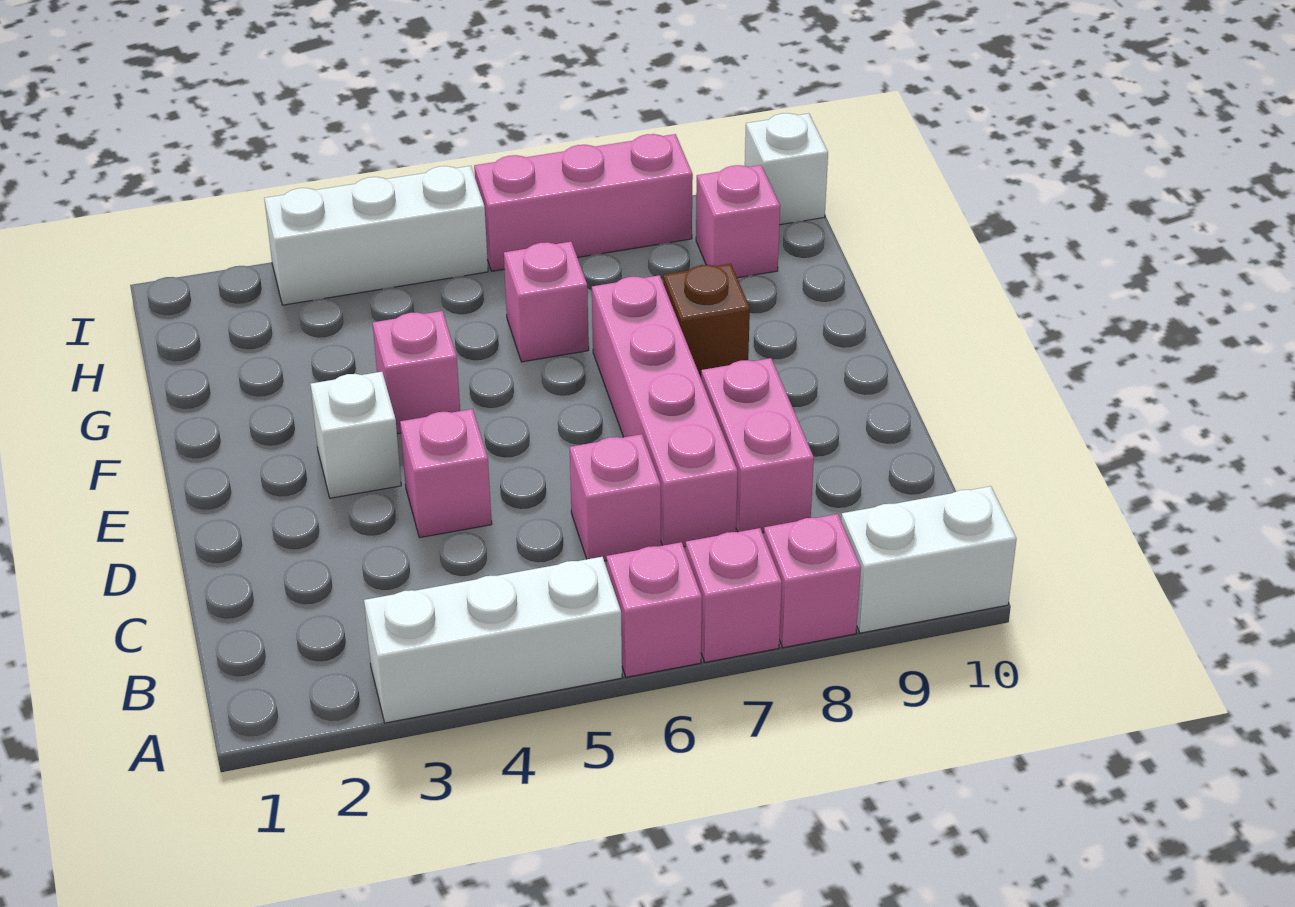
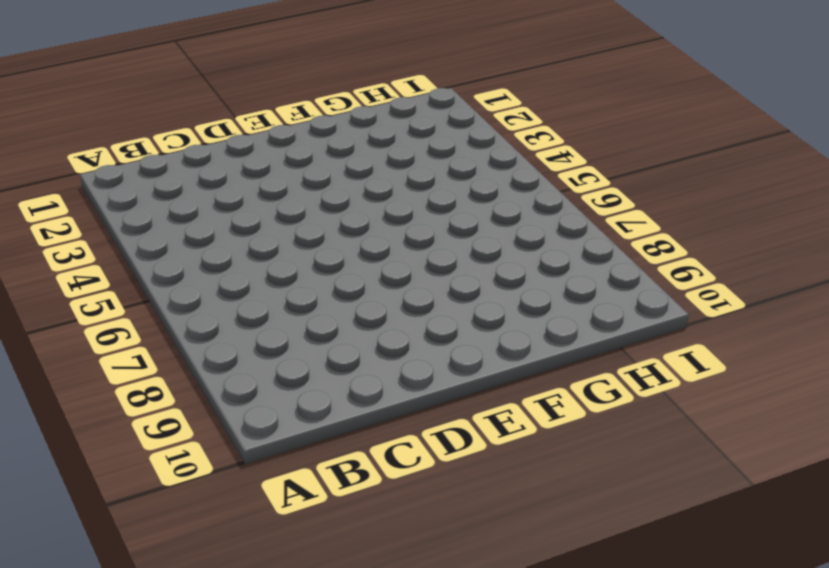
none -> white brick A3:A5 level 1
none -> pink brick A6 level 1
none -> pink brick A7 level 1

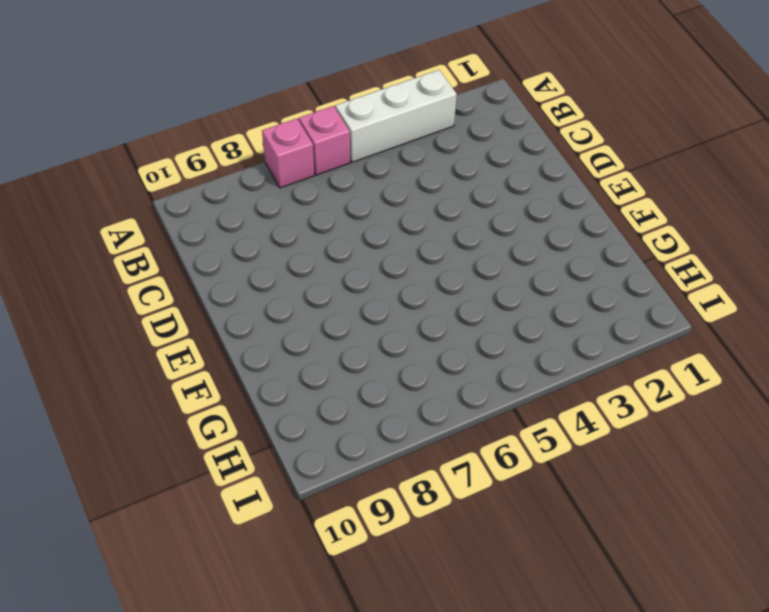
none -> pink brick A8 level 1
none -> white brick A9:A10 level 1
none -> pink brick C6 level 1

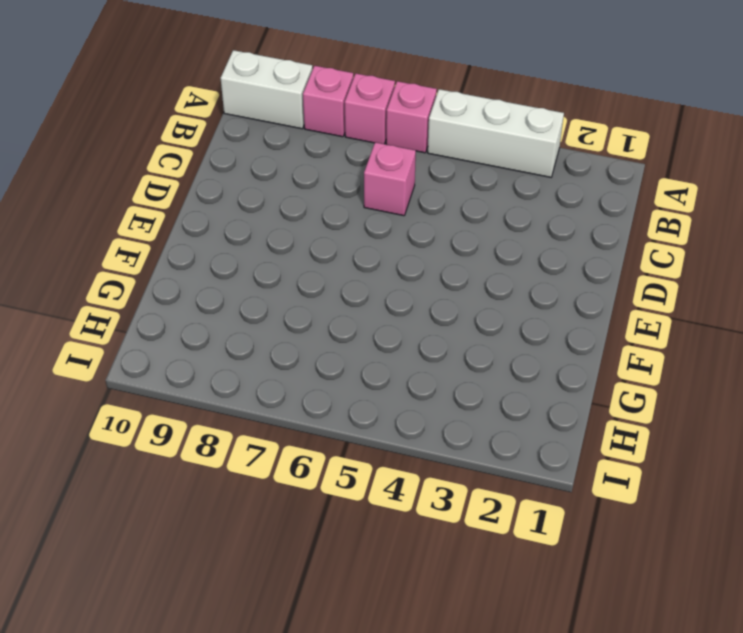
none -> pink brick C7:F7 level 1
none -> pink brick C8:D8 level 1
none -> pink brick D4 level 1

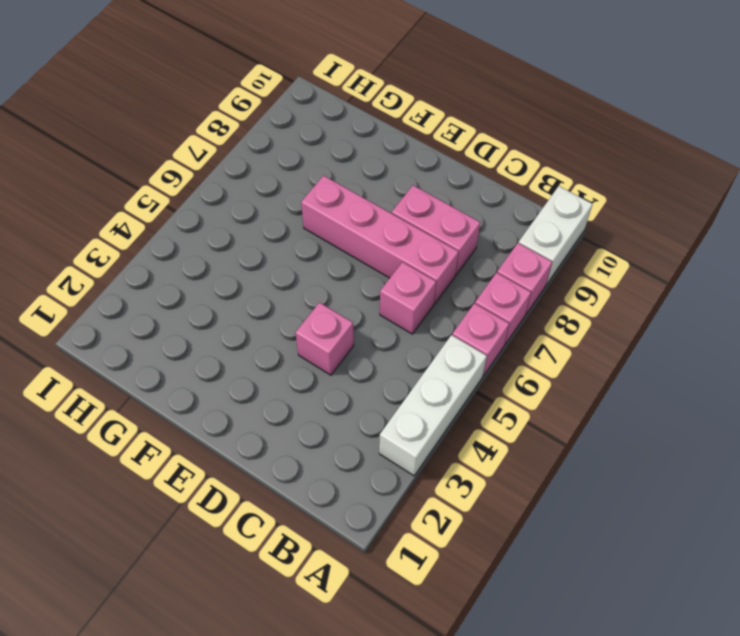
none -> white brick E3 level 1
none -> pink brick F4 level 1
none -> brown brick F8 level 1

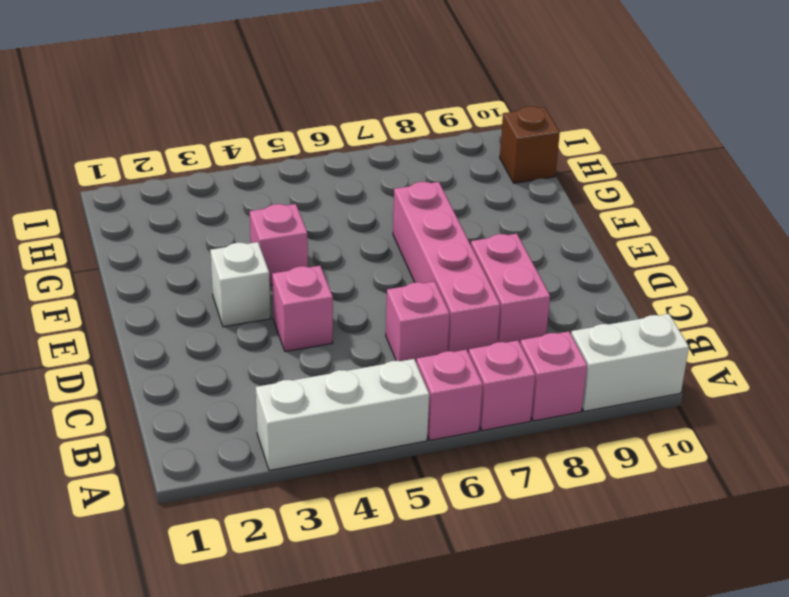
brown brick H10 level 1 -> brown brick F8 level 1
none -> pink brick G6 level 1
none -> pink brick H9 level 1
none -> white brick I3:I5 level 1

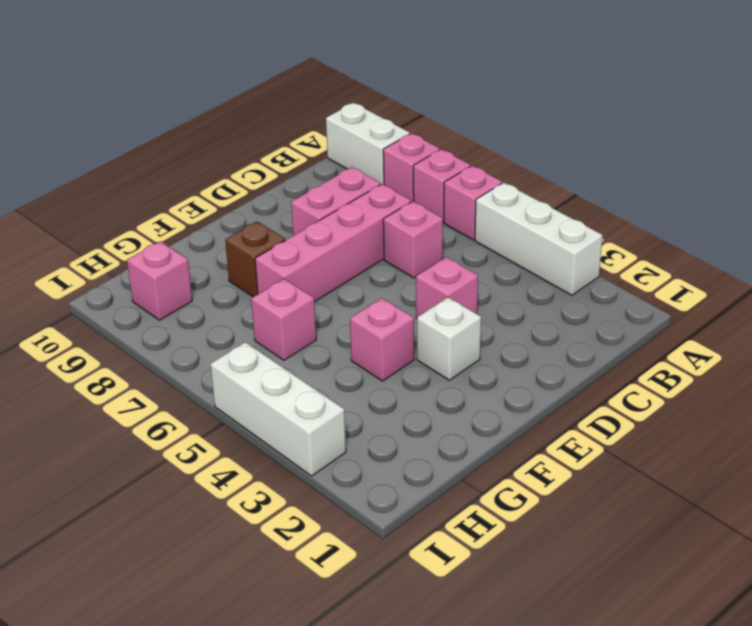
none -> pink brick I6:I8 level 1
none -> white brick I10 level 1

